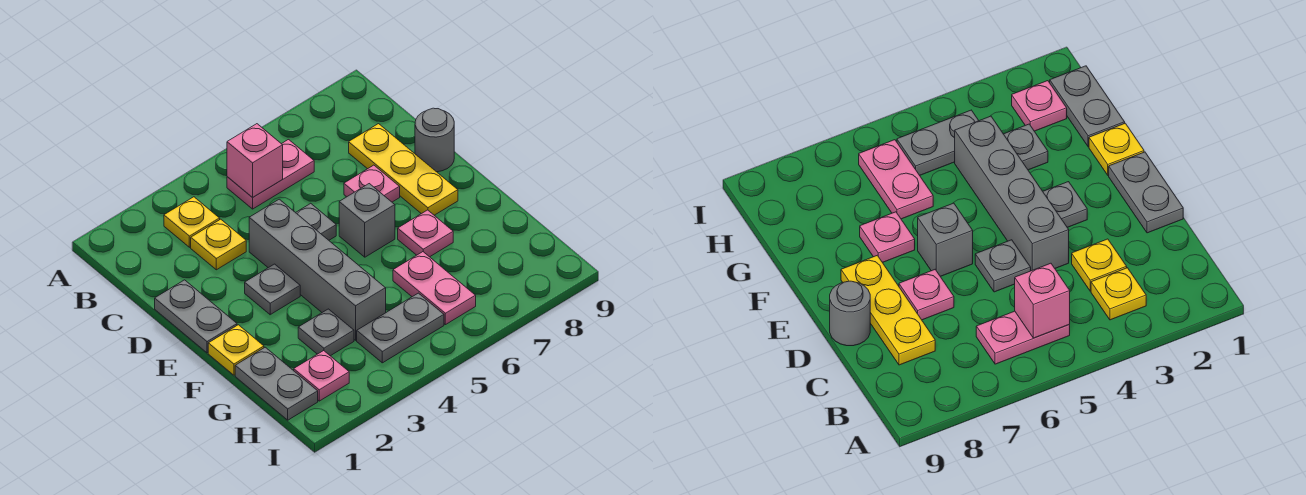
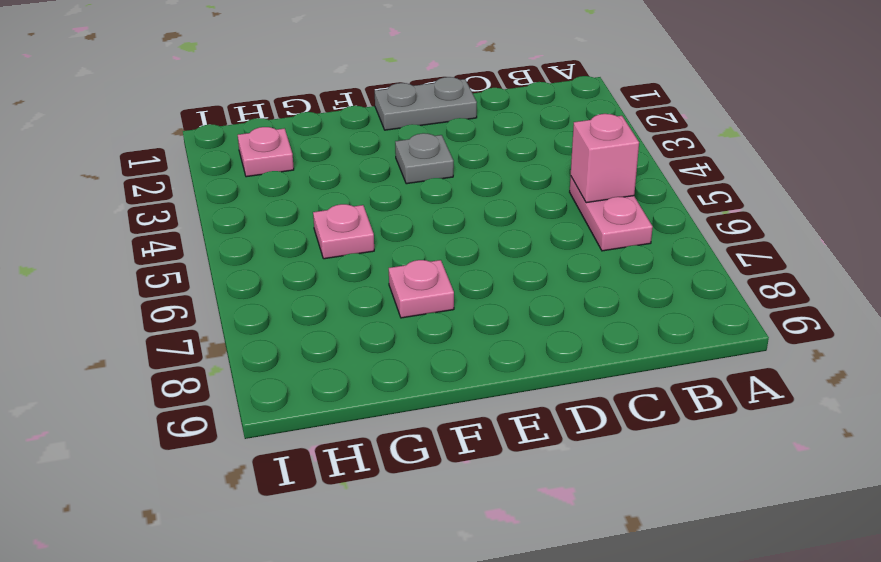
pink plate G5 level 1 -> pink plate D7 level 1
none -> yellow plate B3 level 1
none -> yellow plate C3 level 1
none -> yellow plate C8:E8 level 1

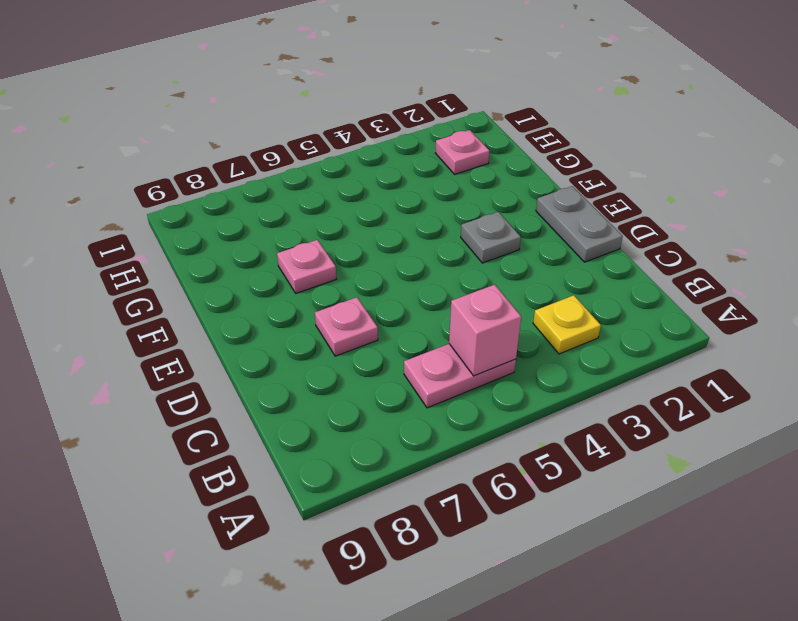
none -> yellow plate C3 level 1
none -> yellow plate C8:E8 level 1
none -> grey brick D4:G4 level 1

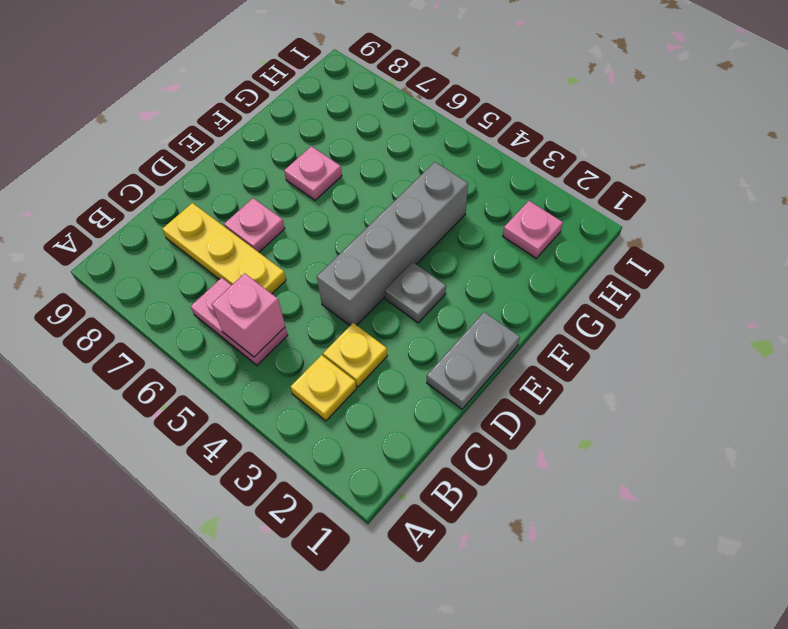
yellow plate C6:C8 level 1 -> yellow plate C8:E8 level 1
none -> grey plate D5 level 1
none -> grey round brick D9 level 1
none -> grey brick E6 level 1

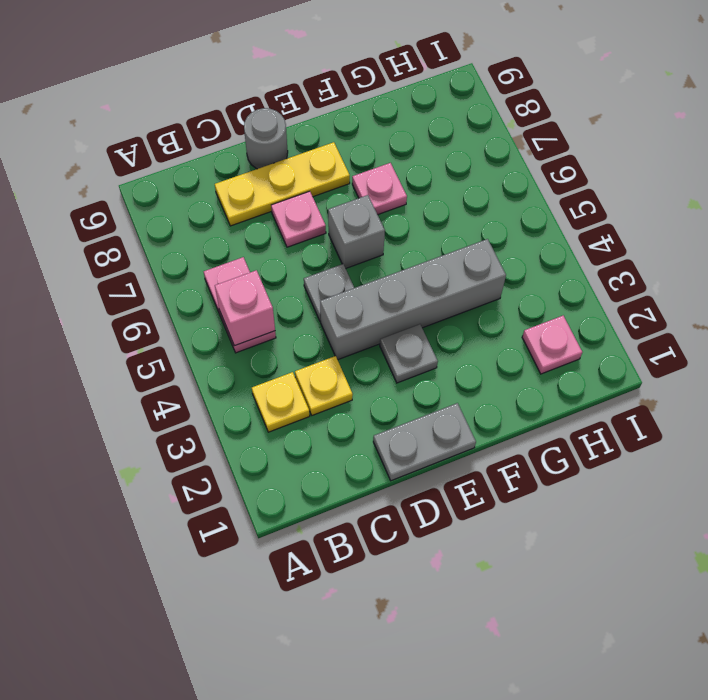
none -> yellow plate F1 level 1
none -> grey plate G1:H1 level 1
none -> grey plate G3 level 1

